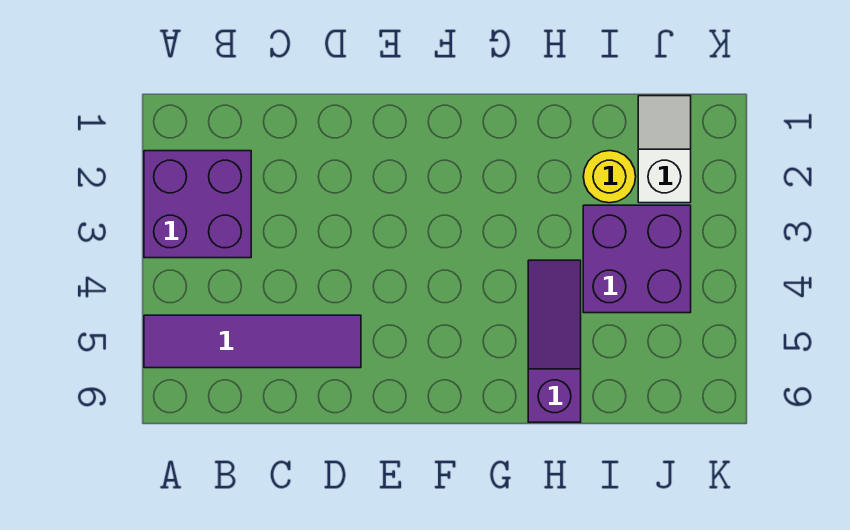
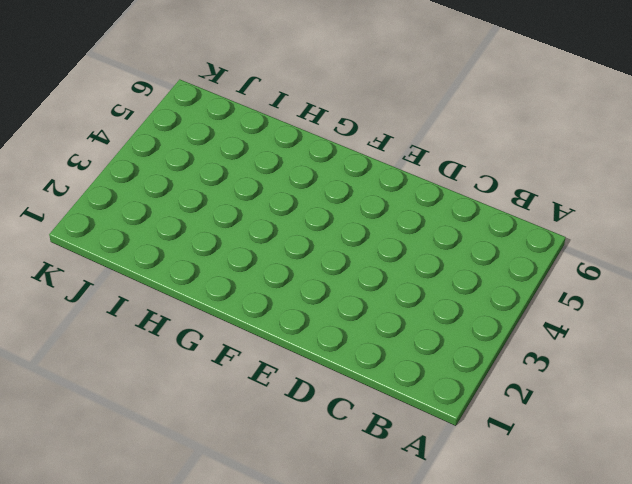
none -> purple brick A2:B3 level 1
none -> purple tile A5:D5 level 1

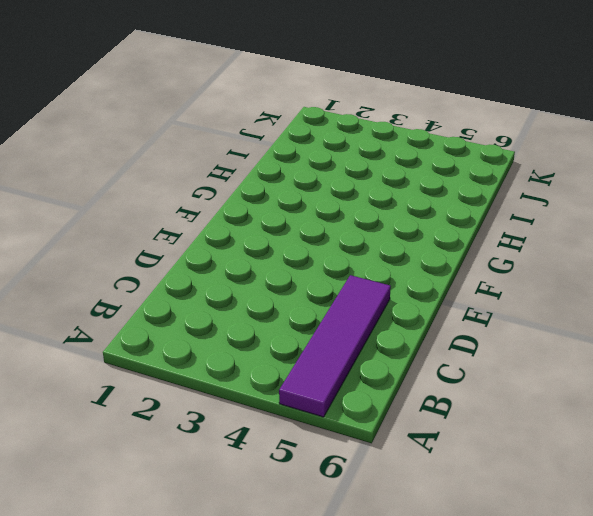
none -> purple brick A2:B3 level 1
none -> purple slope H4:H6 level 1 top 6

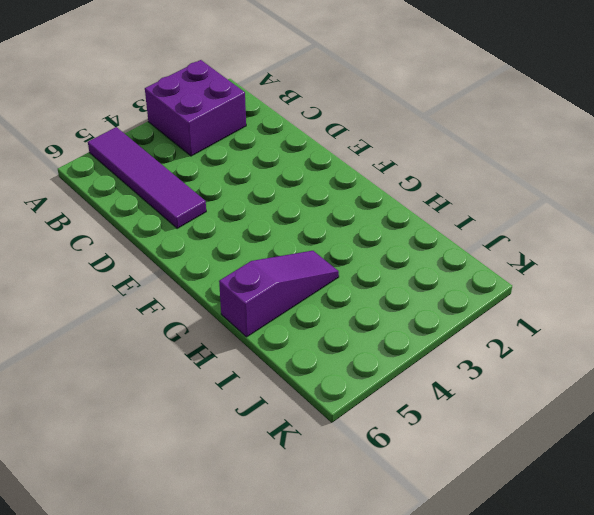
none -> yellow round brick I2 level 1
none -> purple brick I3:J4 level 1

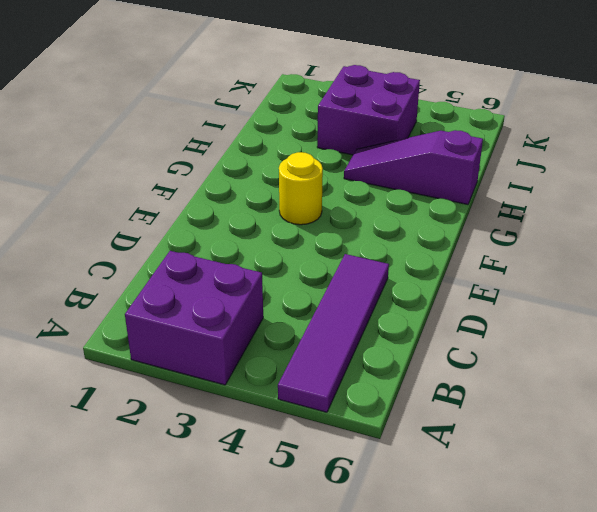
yellow round brick F3 level 1 -> yellow round brick I2 level 1
none -> white slope J1:J2 level 1 top 2

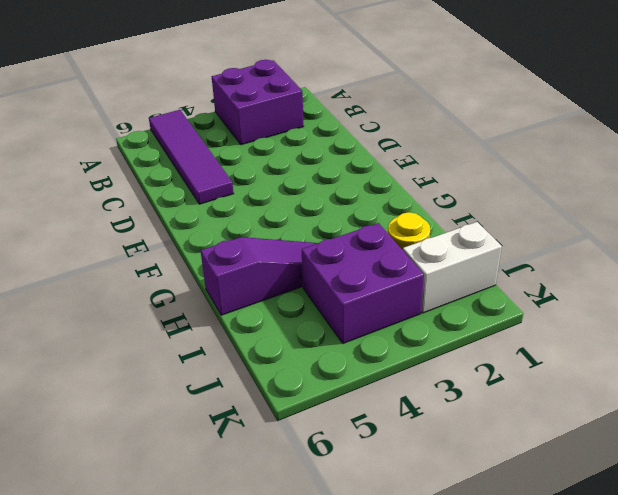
white brick J1:J2 level 1 -> white slope J1:J2 level 1 top 2

